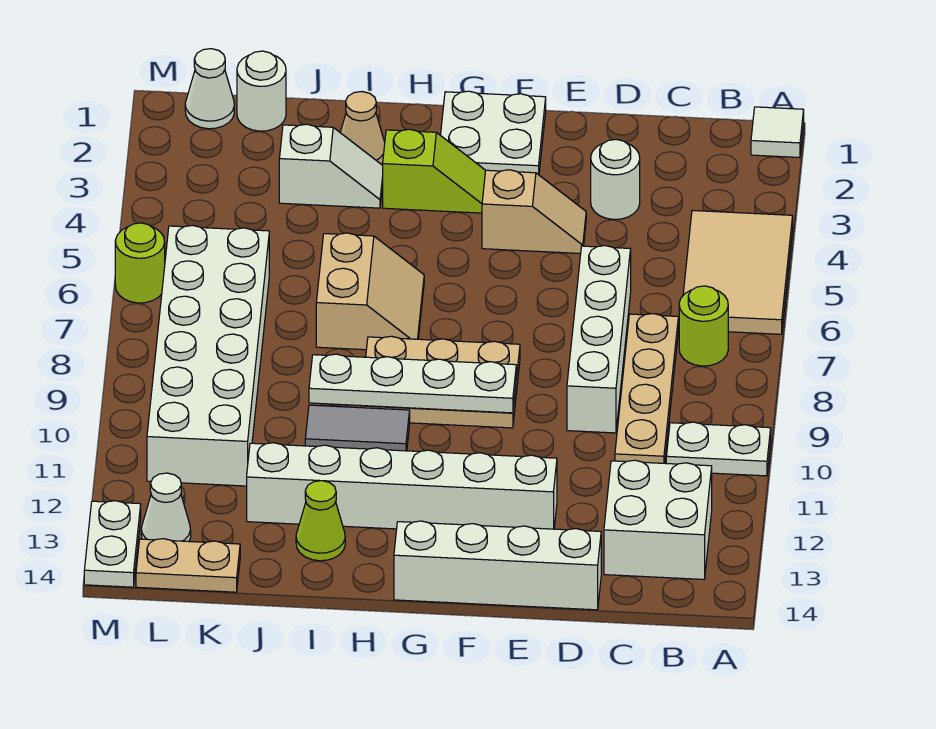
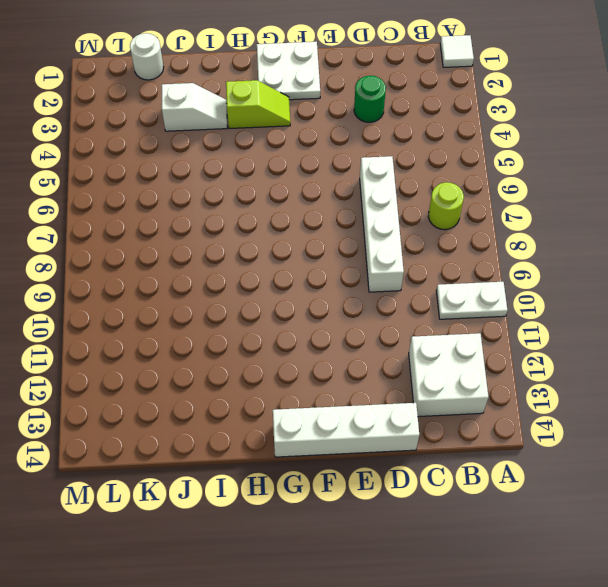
green round brick D3 level 1 -> white round brick D3 level 1
none -> tan tile A4:B6 level 1
none -> tan plate C7:C10 level 1
none -> tan slope E4:F4 level 1 top F

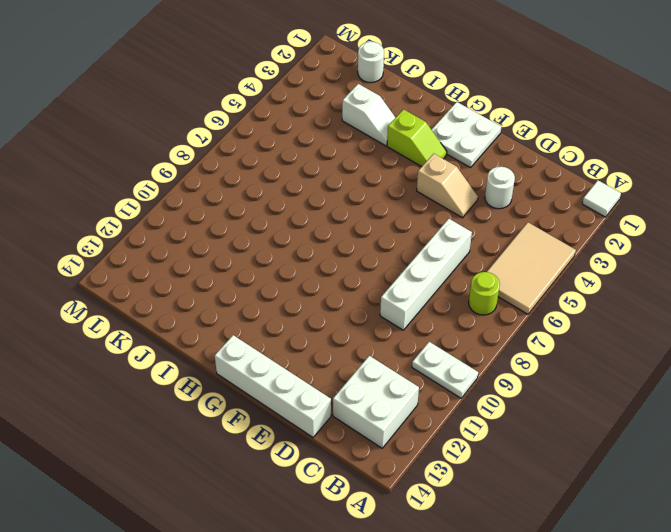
none -> tan plate C7:C10 level 1
none -> white brick E12:J12 level 1
none -> tan plate F8:H9 level 1

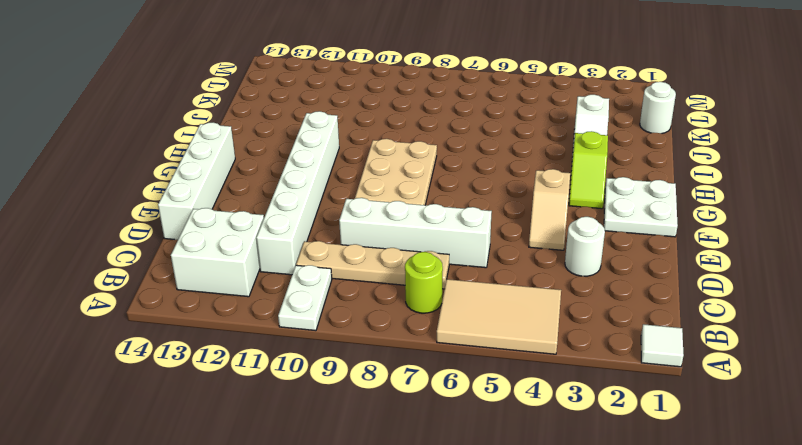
white brick C11:H11 level 1 -> white brick E12:J12 level 1
none -> tan slope H6:I7 level 1 top I
none -> grey tile H10:I10 level 1
none -> tan cone I2 level 1

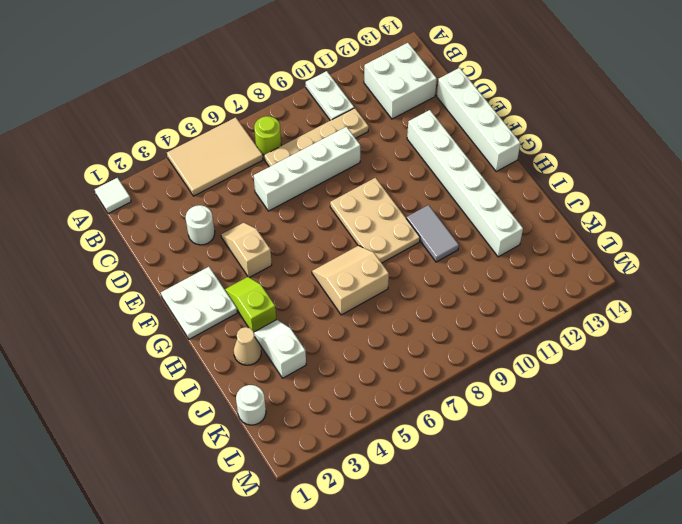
none -> lime cone I13 level 1
none -> white brick K6:L11 level 1
none -> tan plate K14:L14 level 1

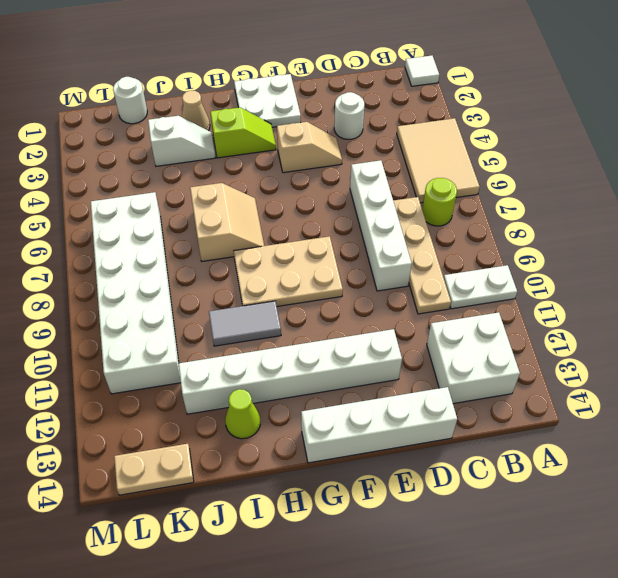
none -> white cone L1 level 1
none -> white cone L13 level 1
none -> lime round brick M6 level 1

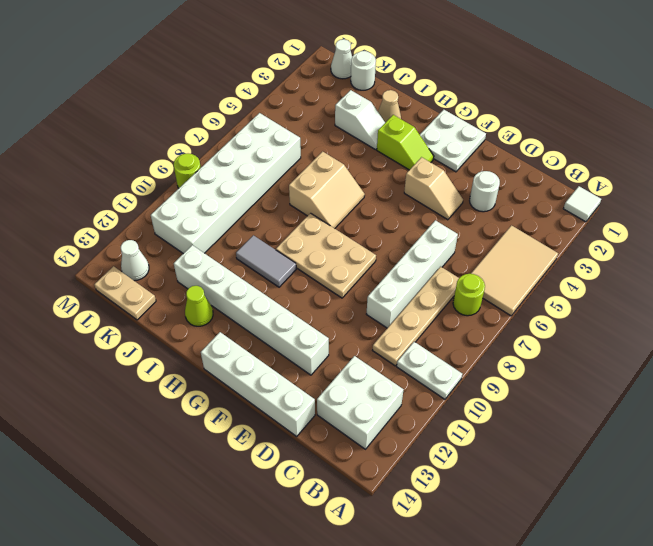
lime round brick M9 level 1 -> lime round brick M6 level 1
none -> white plate M13:M14 level 1
none -> white plate F9:I9 level 2

